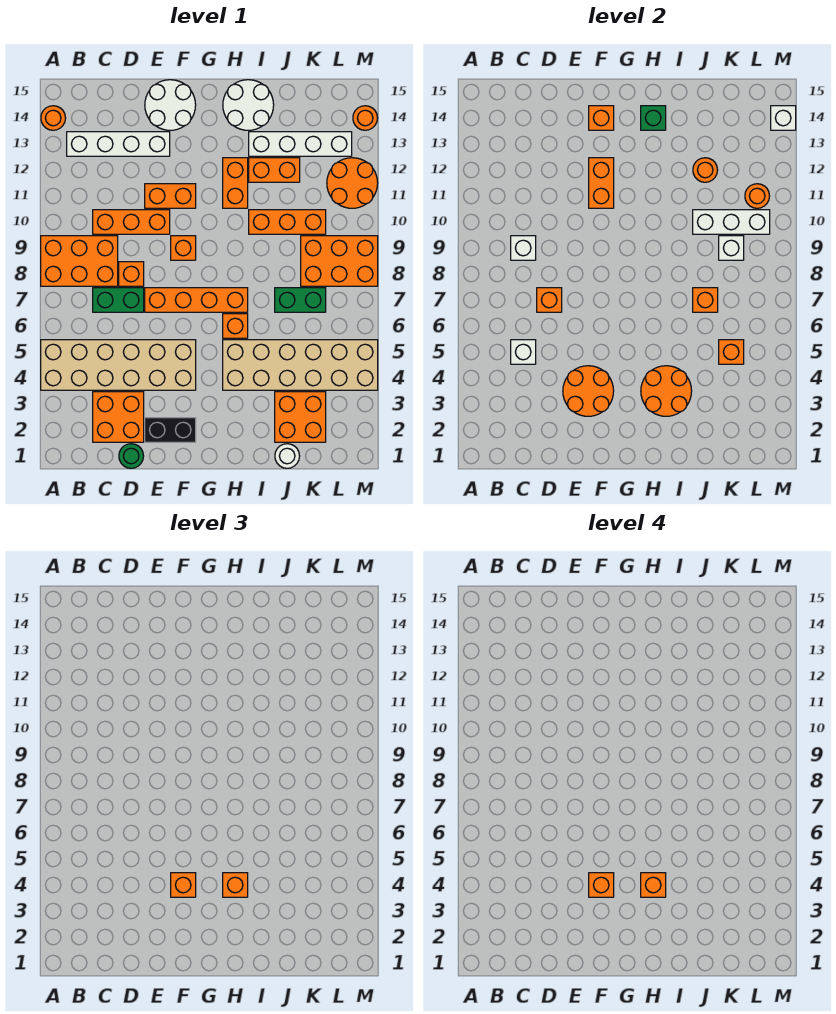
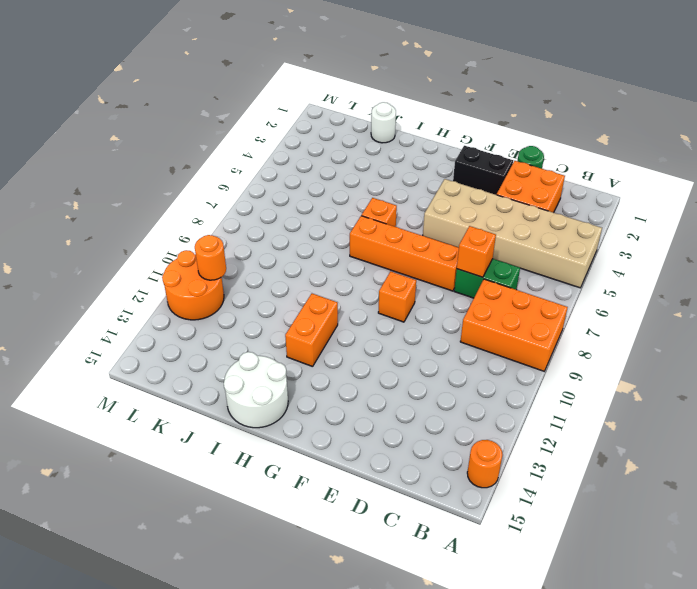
none -> white brick B13:E13 level 1
none -> orange brick C10:E10 level 1
none -> orange brick D8 level 1
none -> orange brick E11:F11 level 1

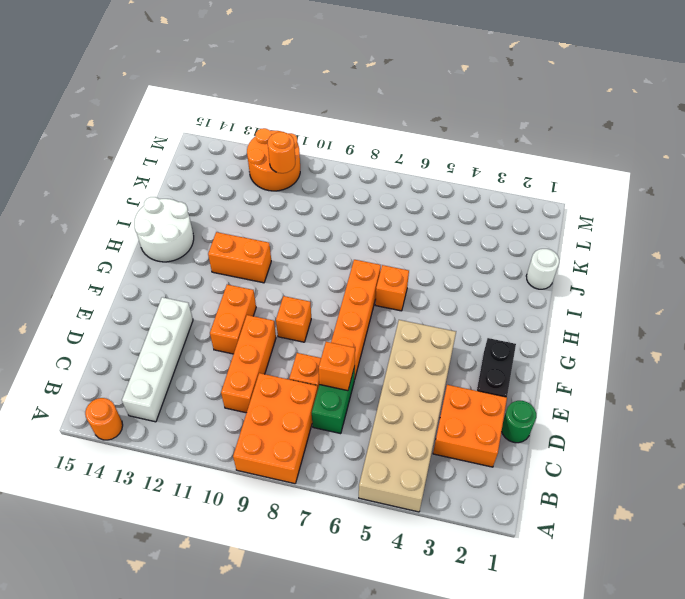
none -> white round brick E14:F15 level 1
none -> tan brick H4:M5 level 1
none -> orange brick I10:K10 level 1
none -> orange brick I12:J12 level 1

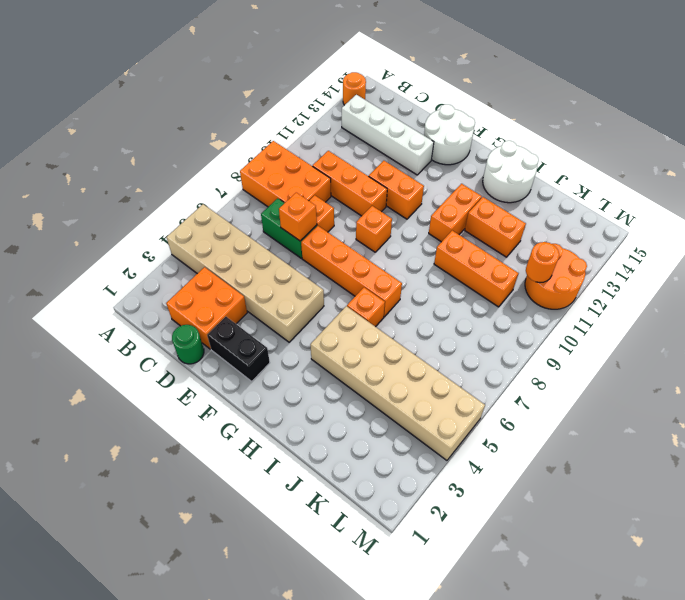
none -> white brick I13:L13 level 1
none -> white round brick J1 level 1
none -> orange brick J2:K3 level 1
none -> green brick J7:K7 level 1

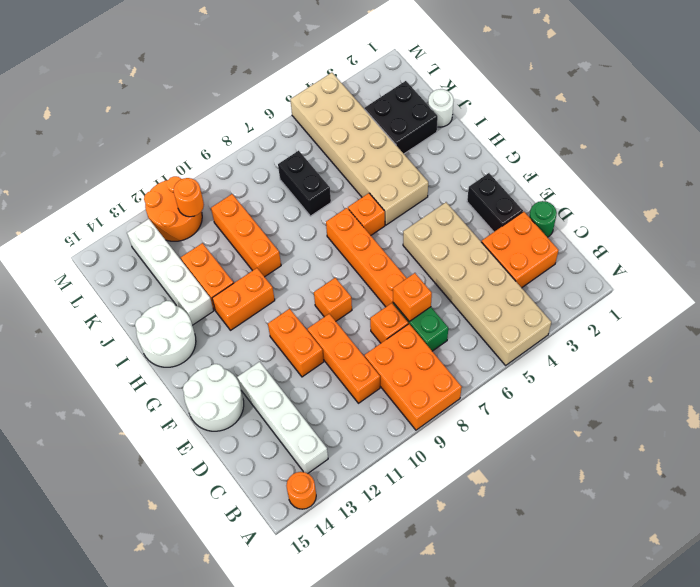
black brick J2:K3 level 1 -> orange brick J2:K3 level 1
black brick J7:K7 level 1 -> green brick J7:K7 level 1
none -> orange brick K8:M9 level 1
none -> orange round brick M14 level 1
none -> white brick C5 level 2
none -> white brick C9 level 2

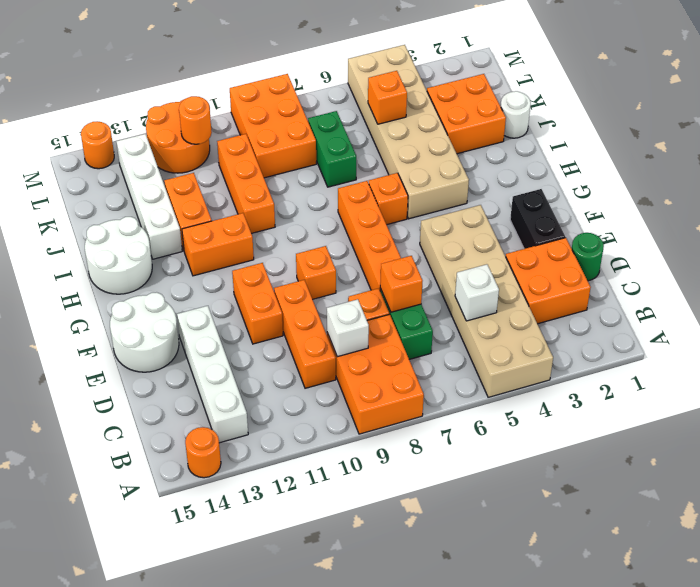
none -> orange round brick E3:F4 level 2
none -> orange brick F11:F12 level 2
none -> orange brick F14 level 2
none -> orange round brick H3:I4 level 2

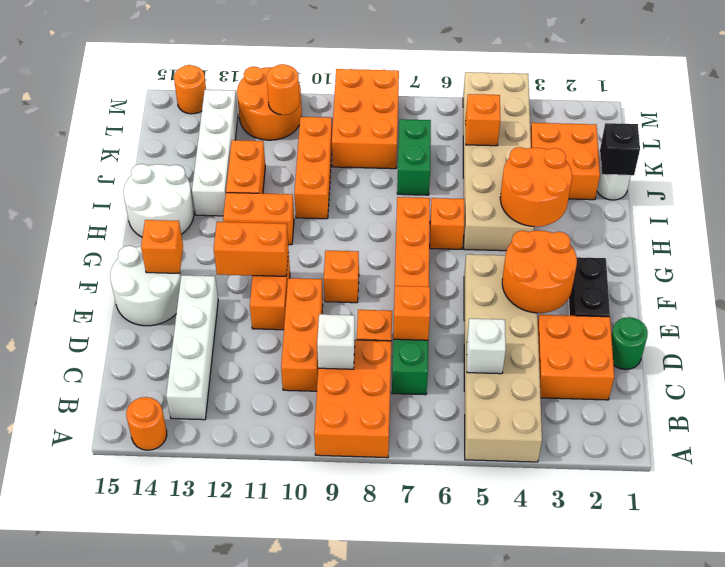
black brick J1 level 2 -> none
none -> green brick H14 level 2
none -> orange brick J7 level 2
none -> white brick J10:L10 level 2
none -> orange round brick J12 level 2

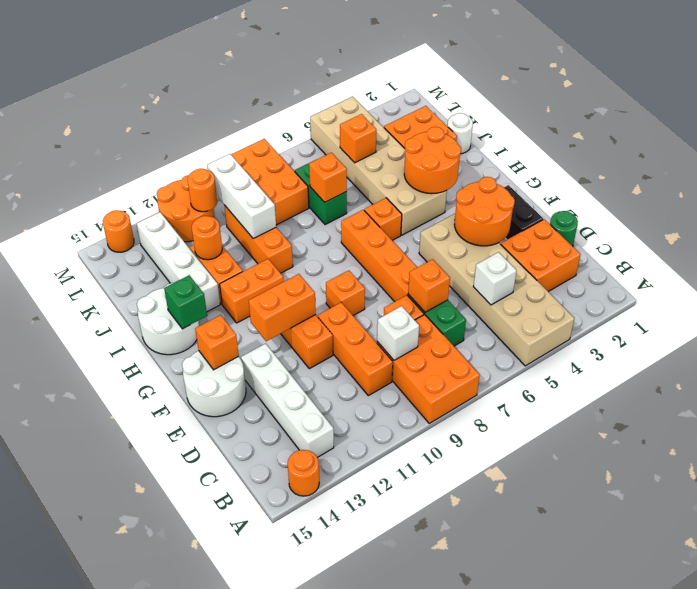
none -> white brick K9 level 2
none -> white brick M14 level 2
none -> orange brick F4 level 3
none -> orange brick H4 level 3

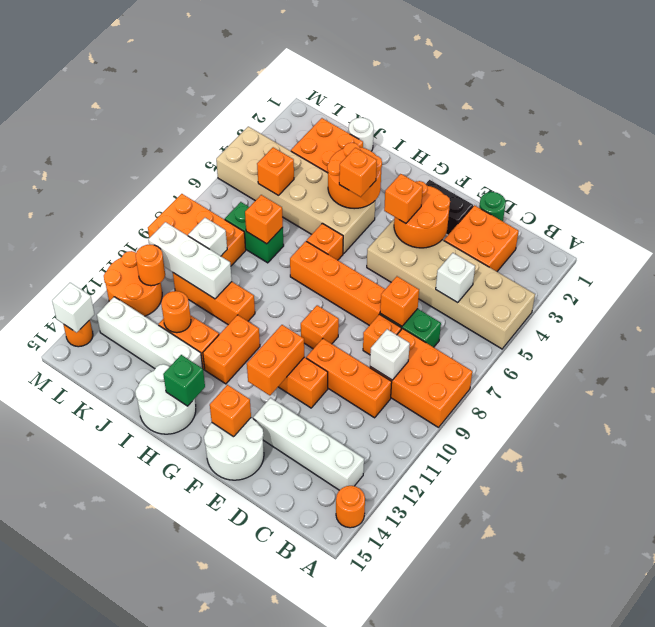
none -> orange brick F4 level 4
none -> orange brick H4 level 4

